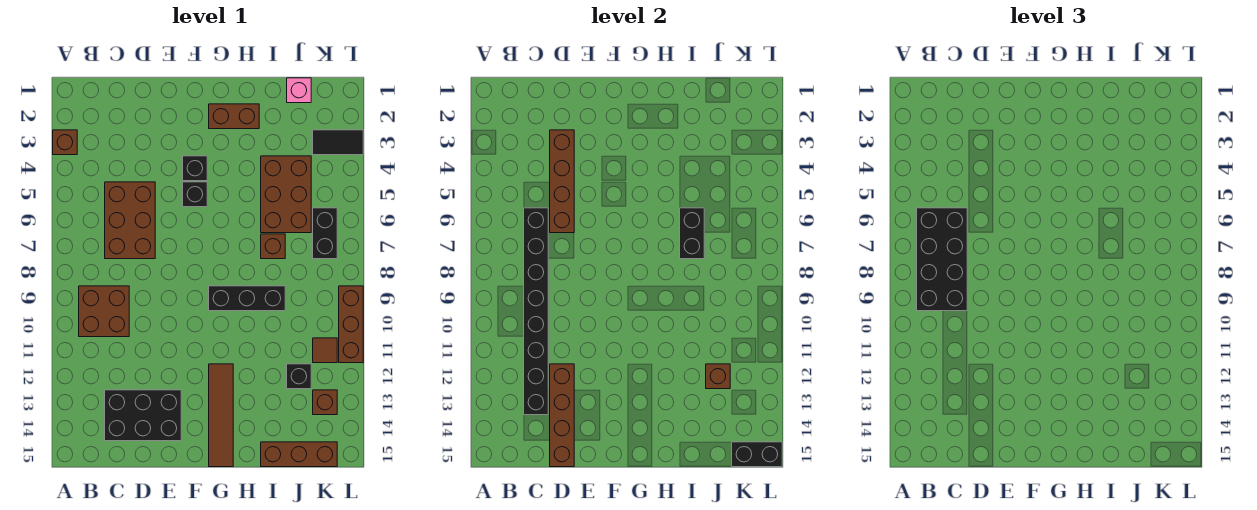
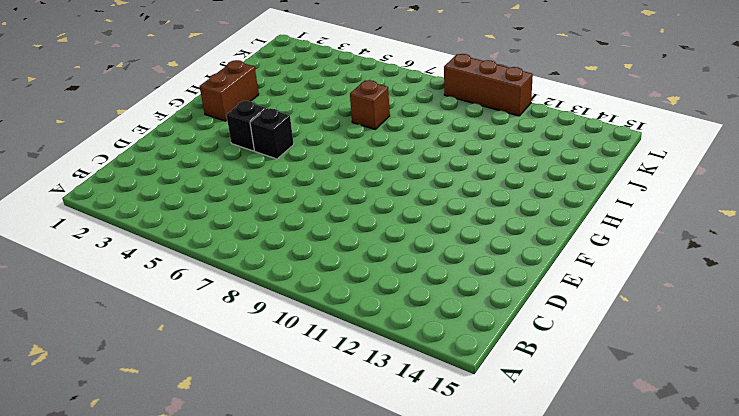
none -> brown brick A3 level 1
none -> brown brick B9:C10 level 1
none -> brown brick C5:D7 level 1

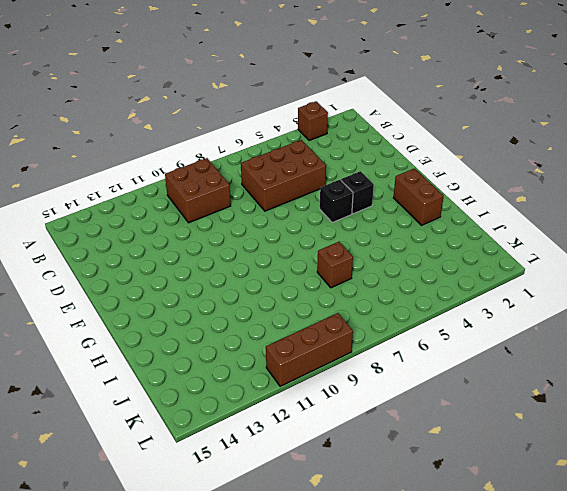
none -> black brick C13:E14 level 1
none -> black brick G9:I9 level 1
none -> brown tile G12:G15 level 1

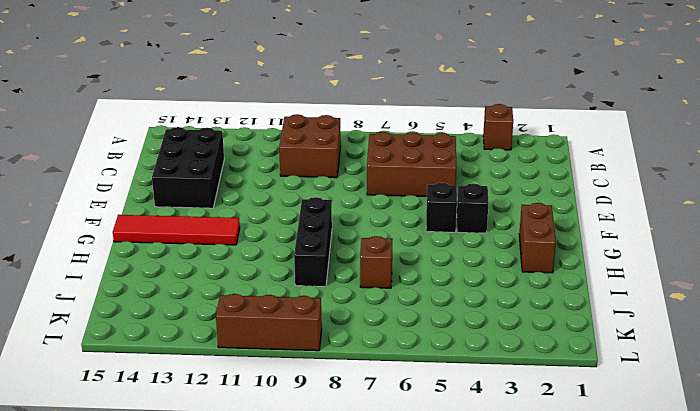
red tile G12:G15 level 1 -> brown tile G12:G15 level 1
none -> brown brick I4:J6 level 1
none -> brown brick I15:K15 level 1
none -> pink brick J1 level 1

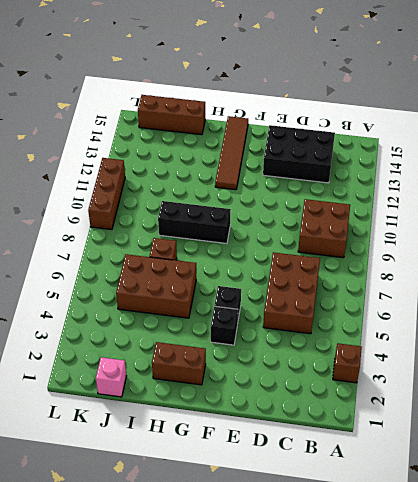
brown brick H5:J6 level 1 -> brown brick I4:J6 level 1
none -> black brick J12 level 1
none -> black tile K3:L3 level 1
none -> black brick K6:K7 level 1

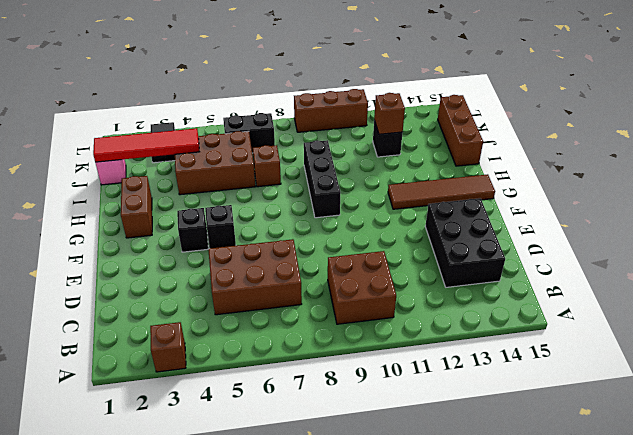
red tile J1:J4 level 2 -> none
none -> brown tile K11 level 1
none -> brown brick K13 level 1
none -> black brick C6:C13 level 2

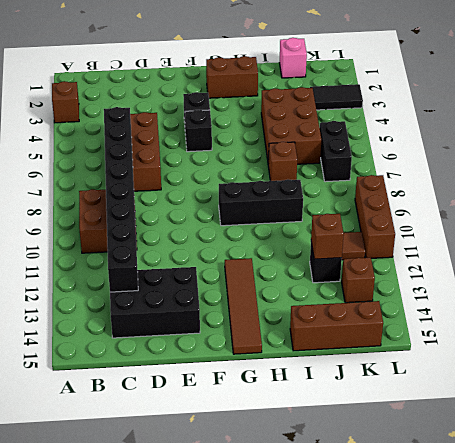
none -> brown brick D3:D6 level 2
none -> brown brick D12:D15 level 2
none -> black brick I6:I7 level 2

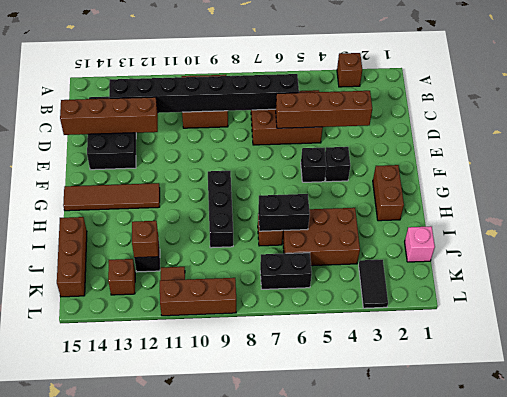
none -> black brick K15:L15 level 2
none -> black brick B6:C9 level 3

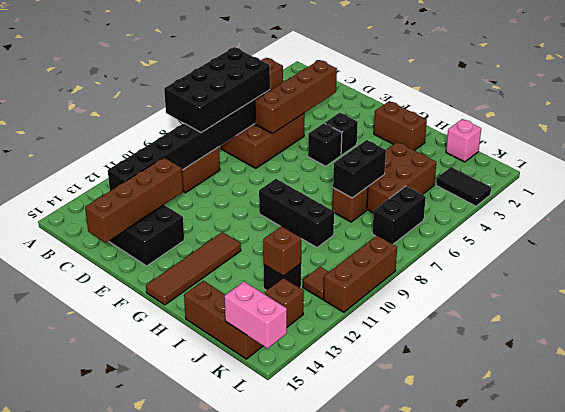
pink brick K15:L15 level 2 -> black brick K15:L15 level 2

